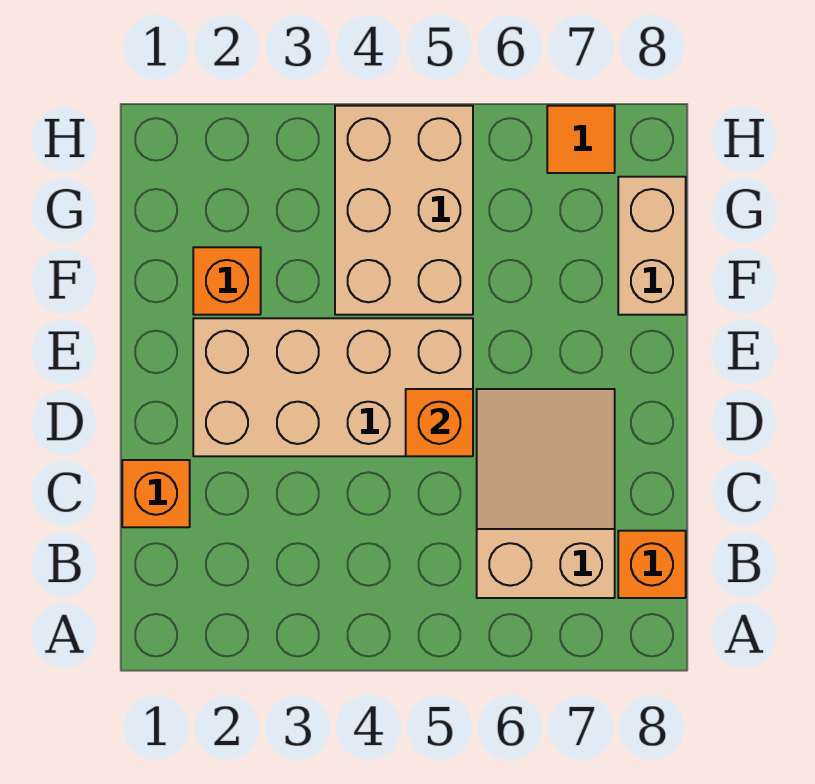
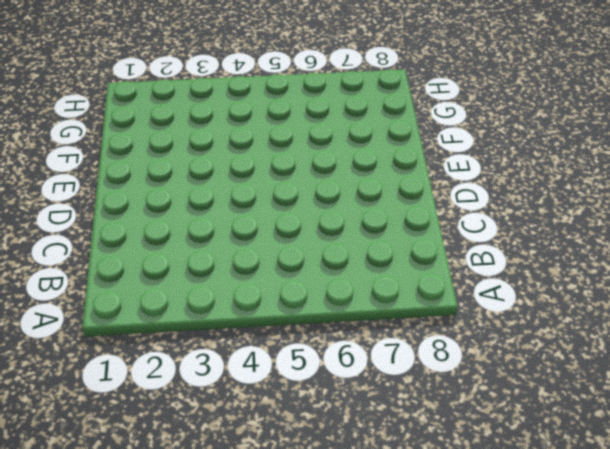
none -> tan slope B6:D7 level 1 top B
none -> orange brick B8 level 1

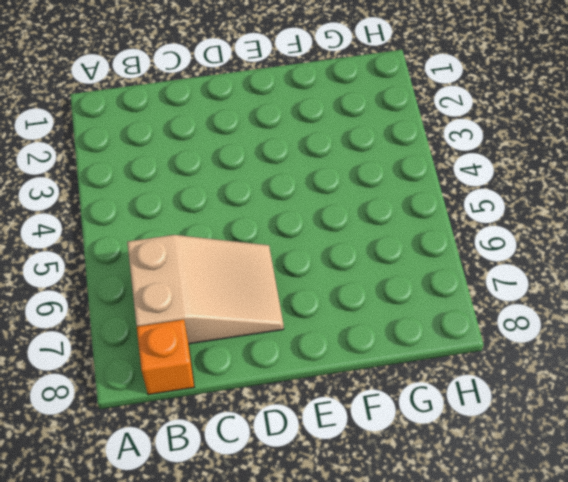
none -> orange brick C1 level 1
none -> tan brick D2:E5 level 1

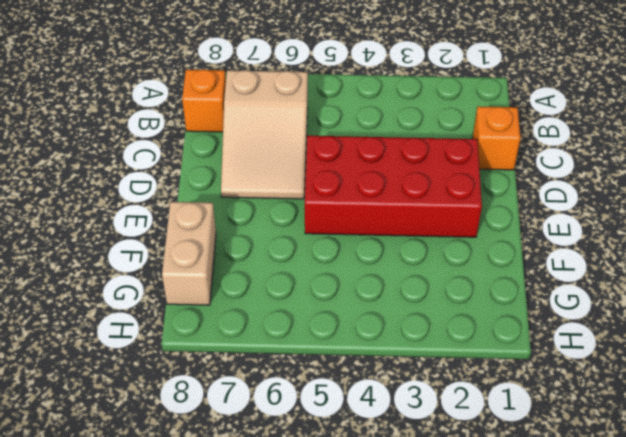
red brick D2:E5 level 1 -> tan brick D2:E5 level 1
none -> orange brick F2 level 1
none -> tan brick F4:H5 level 1

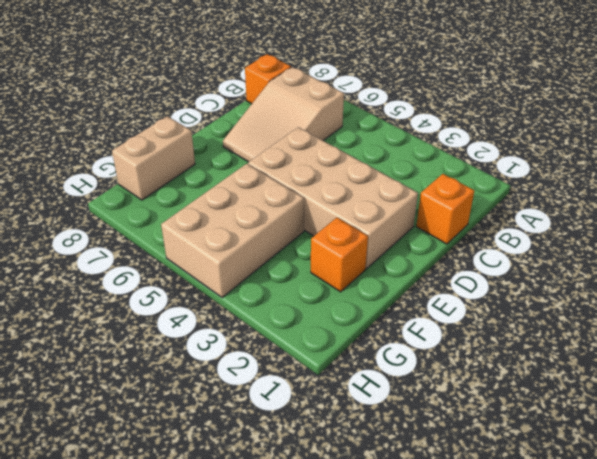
none -> orange tile H7 level 1
none -> orange brick D5 level 2

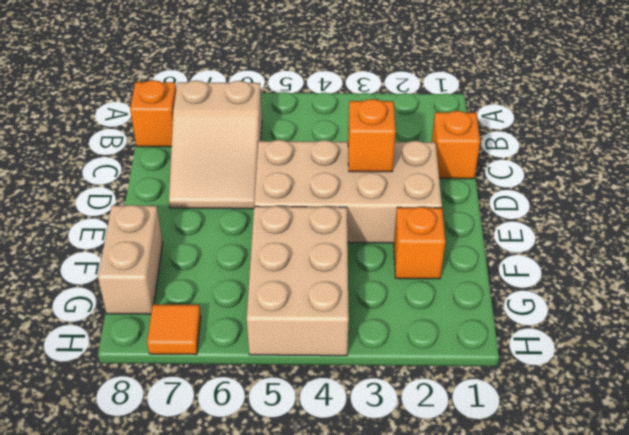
orange brick D3 level 2 -> orange brick D5 level 2

